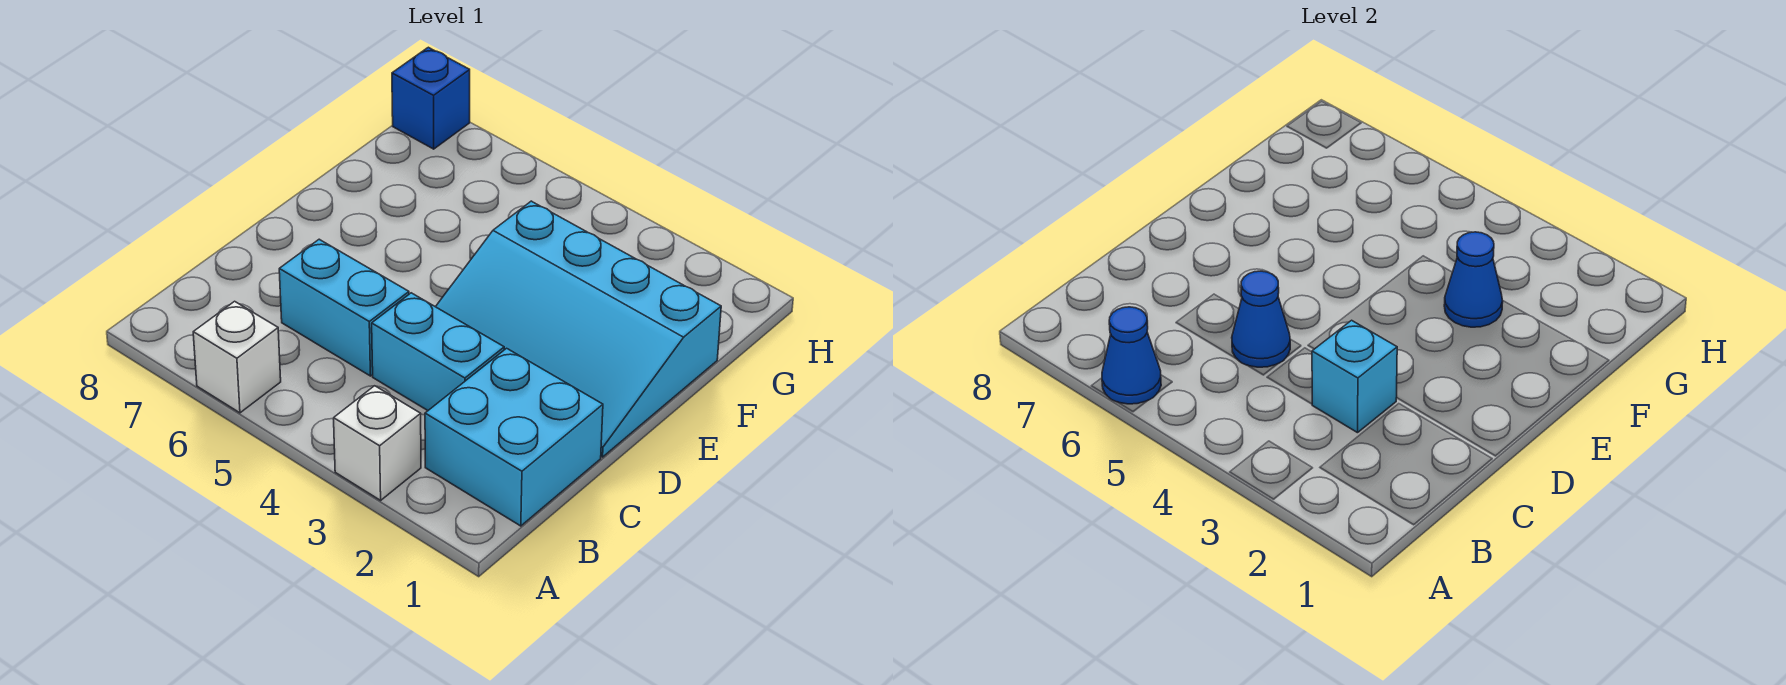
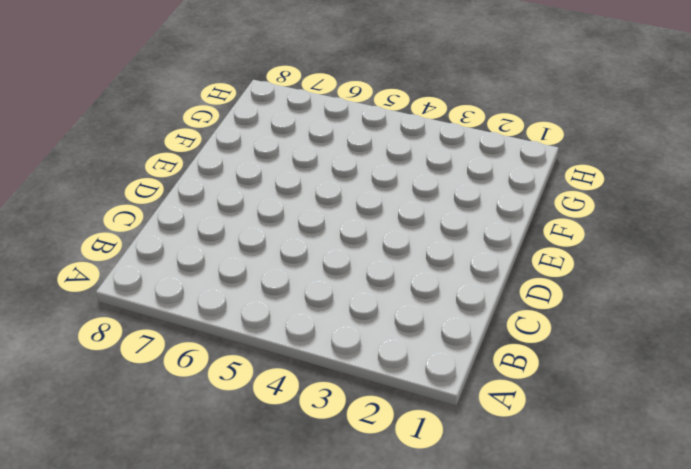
none -> white brick A3 level 1
none -> white brick A6 level 1

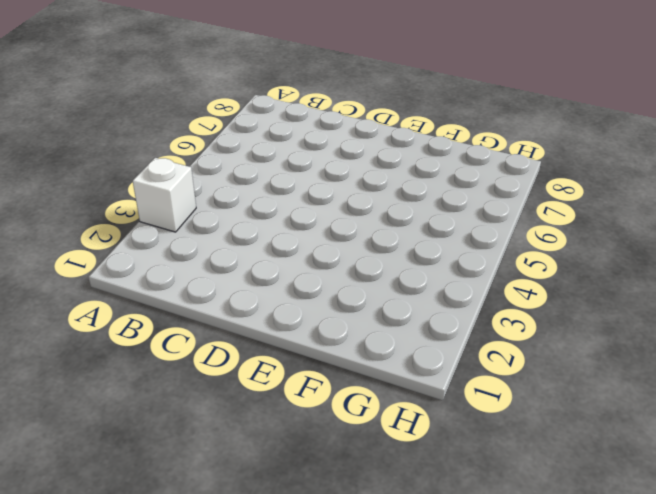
none -> white brick A6 level 1
none -> cyan brick B1:C2 level 1

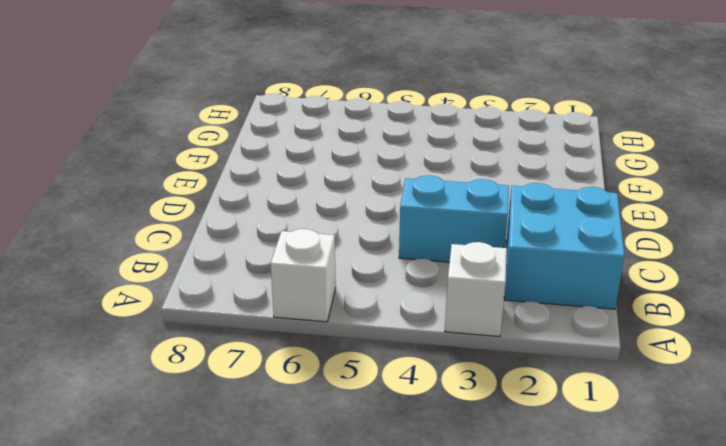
none -> cyan brick C5:C6 level 1
none -> cyan slope D1:F4 level 1 top F

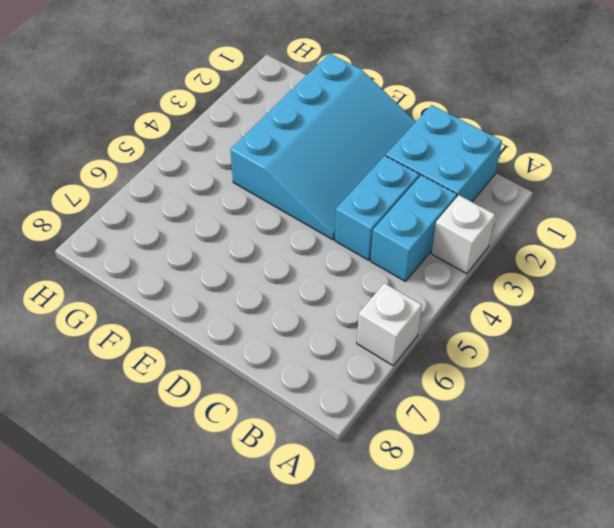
cyan brick B3:B4 level 1 -> cyan brick C5:C6 level 1
none -> blue brick H8 level 1
none -> blue cone A6 level 2

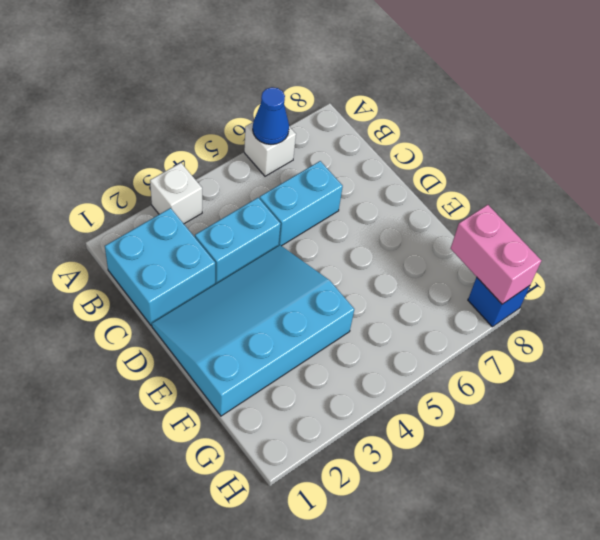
pink brick G8:H8 level 2 -> none
none -> cyan brick C3 level 2
none -> blue cone C5 level 2

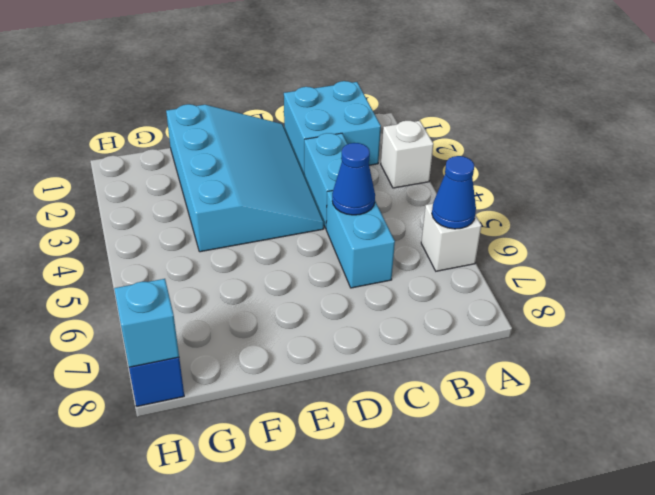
cyan brick H8 level 2 -> cyan brick C3 level 2
none -> blue cone F3 level 2

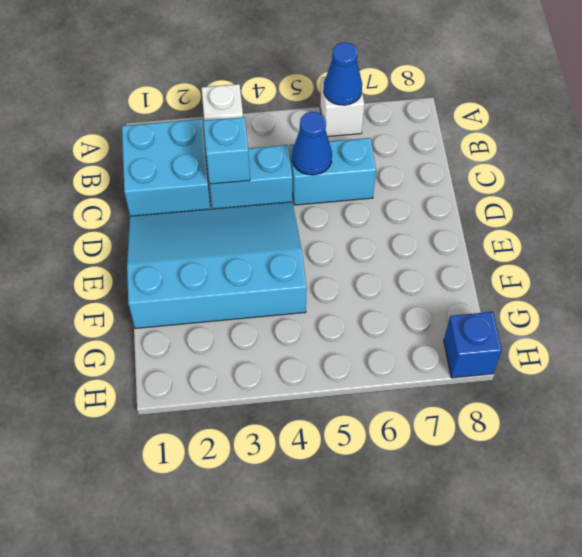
none -> blue cone F3 level 2

